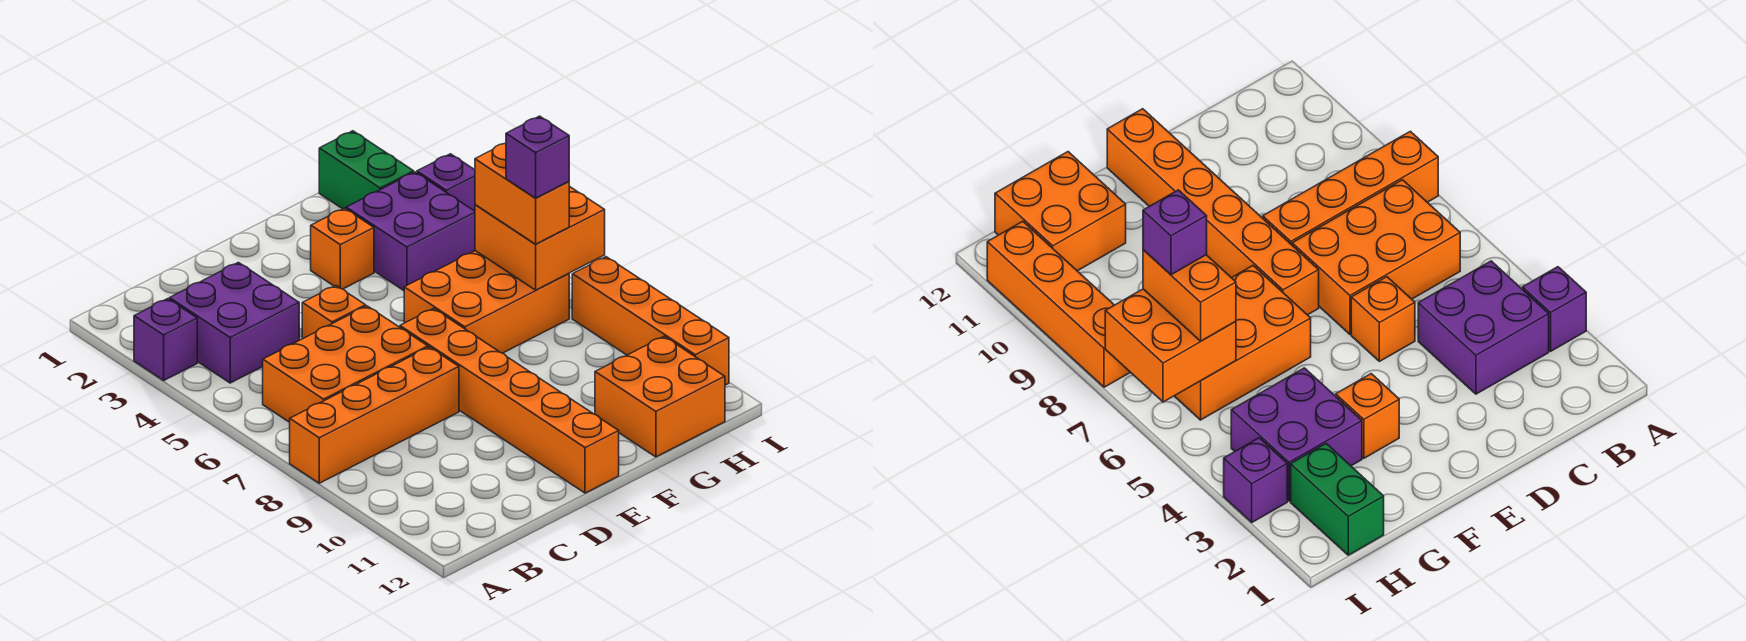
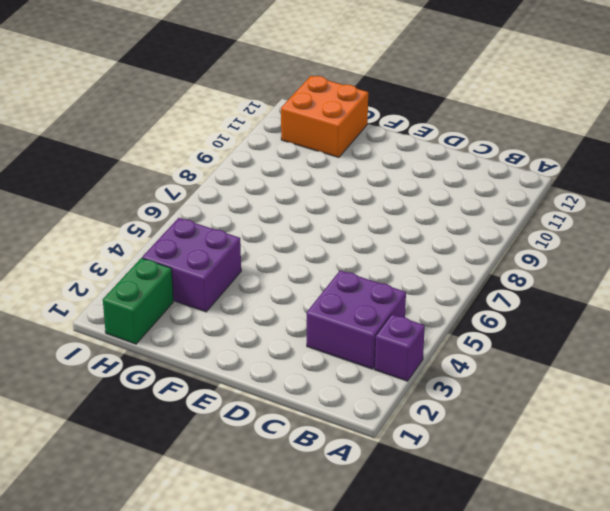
none -> orange brick A8:D8 level 1
none -> orange brick B6:D7 level 1
none -> orange brick D5 level 1

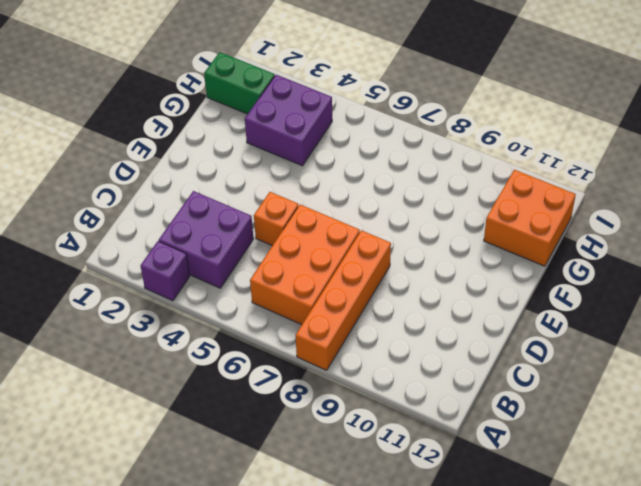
none -> orange brick E7:E12 level 1
none -> orange brick F3 level 1
none -> orange brick F6:H7 level 1

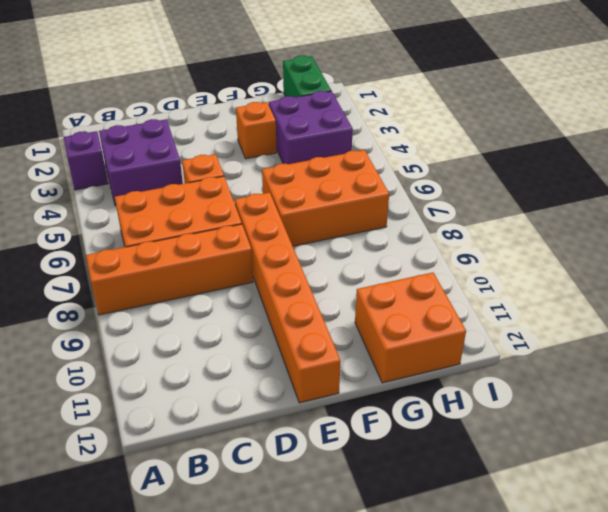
none -> purple brick I3 level 1
none -> orange brick I8:I11 level 1
none -> orange brick H6:I7 level 2

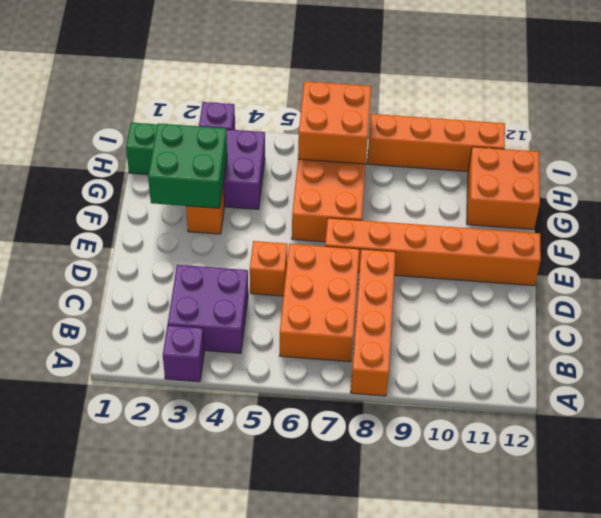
green brick F2:G3 level 2 -> none
none -> orange brick H6:H7 level 3
none -> purple brick H7 level 4

